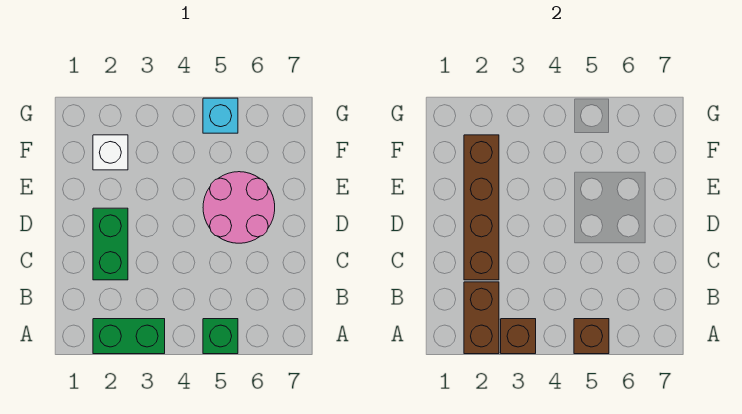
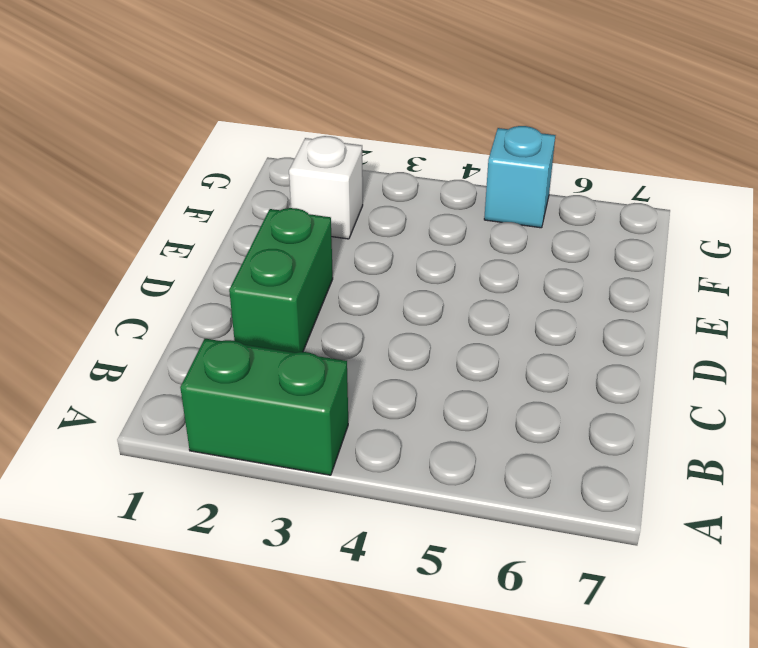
none -> green brick A5 level 1
none -> pink round brick D5:E6 level 1

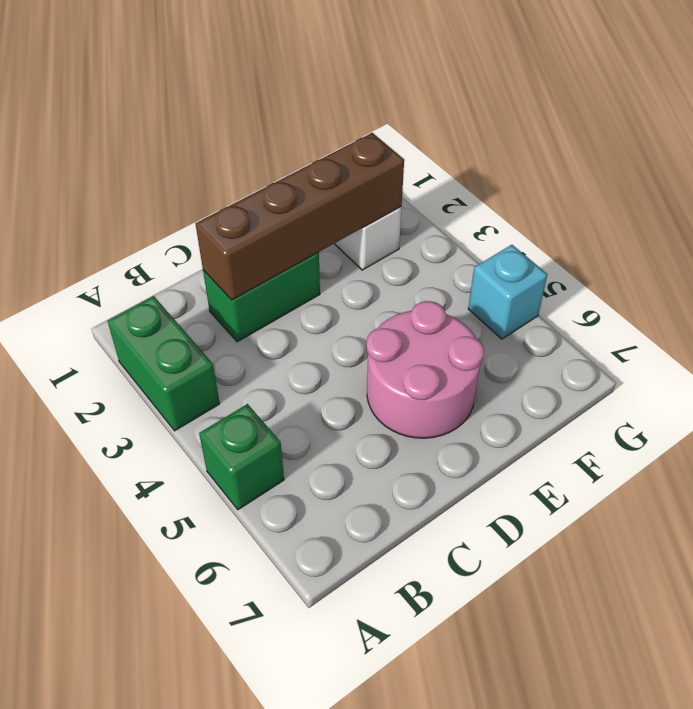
none -> brown brick A2:B2 level 2
none -> brown brick A3 level 2

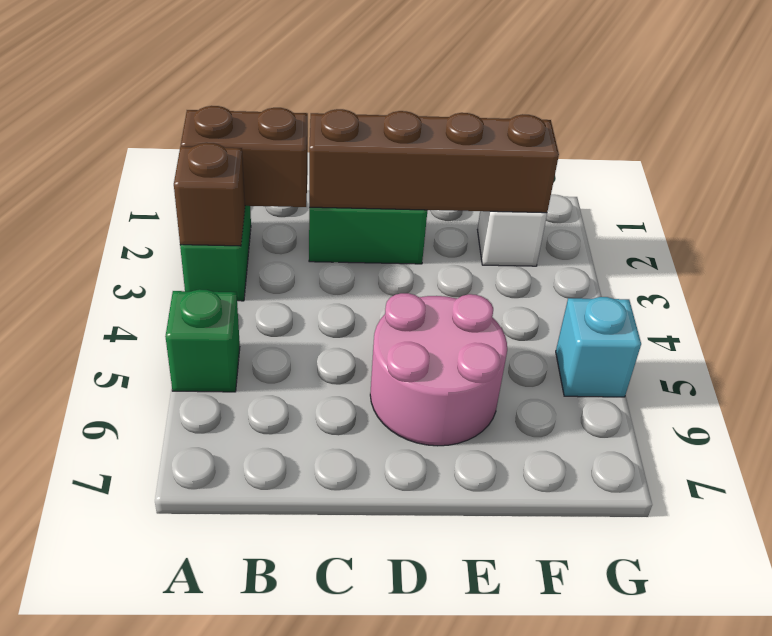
none -> brown brick A5 level 2

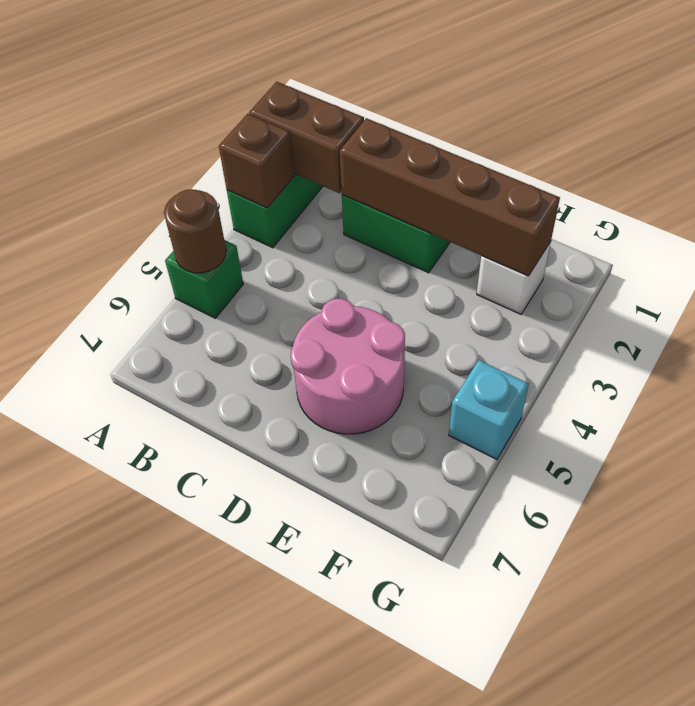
brown round brick A5 level 2 -> brown brick A5 level 2

